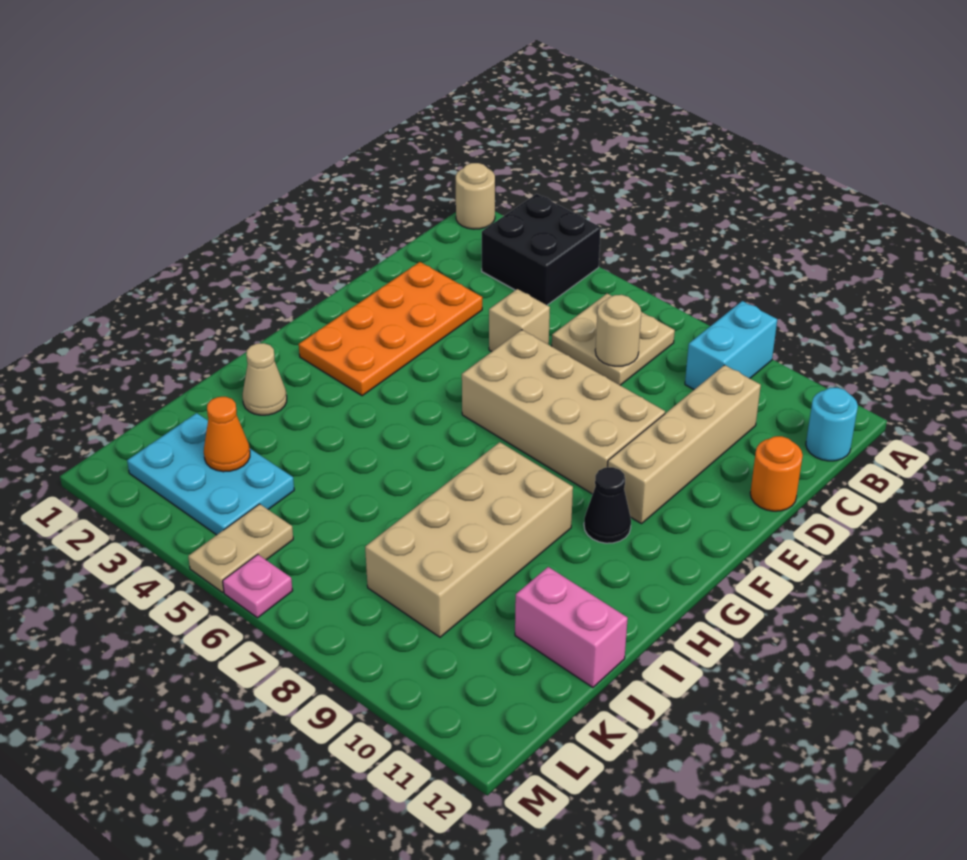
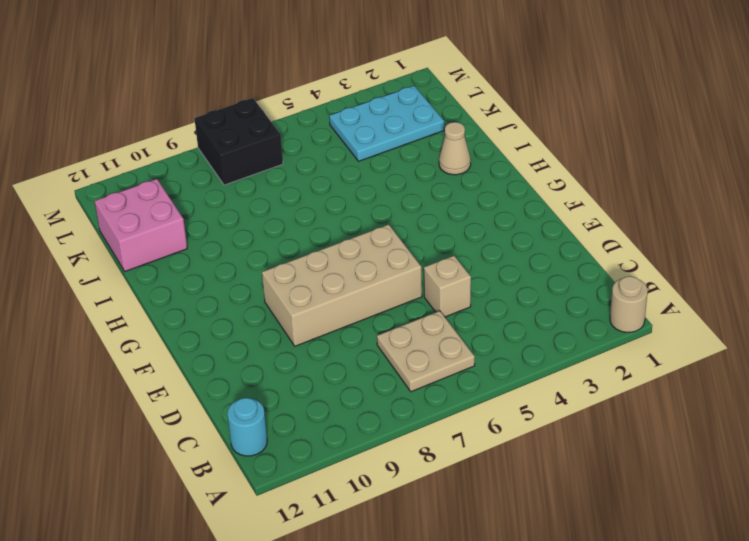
pink brick J11:K12 level 1 -> pink brick J11:J12 level 1
black brick L7:M8 level 1 -> black brick A3:B4 level 1
none -> cyan brick A9:B9 level 1
none -> tan brick C10:F10 level 1
none -> orange plate D2:G3 level 1

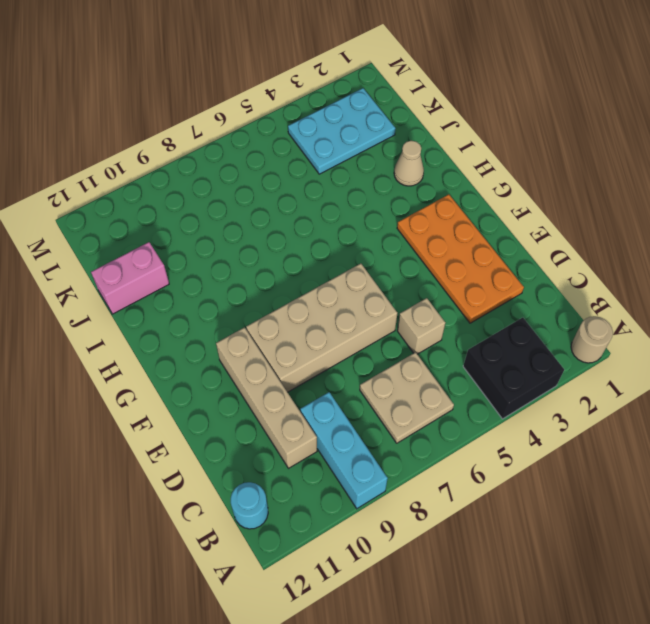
cyan brick A9:C9 level 1 -> cyan brick A9:B9 level 1
none -> orange round brick D12 level 1
none -> black cone G10 level 1
none -> tan brick H8:K9 level 1

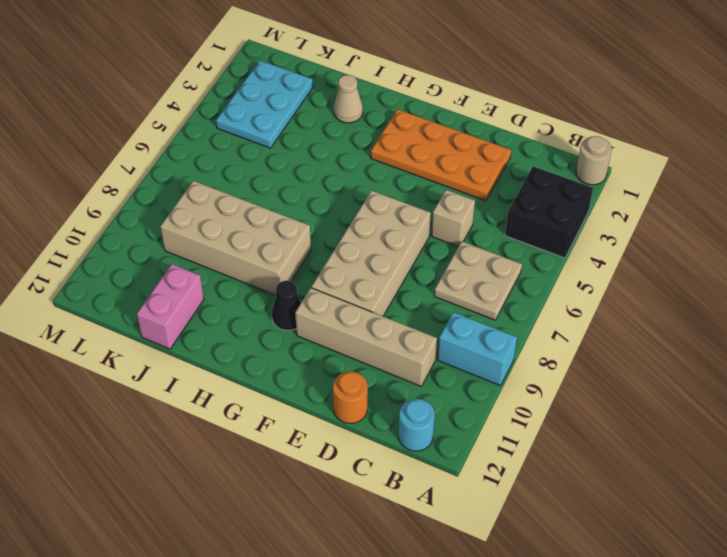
none -> tan plate L5:M5 level 1
none -> pink plate M6 level 1
none -> tan round brick C7 level 2

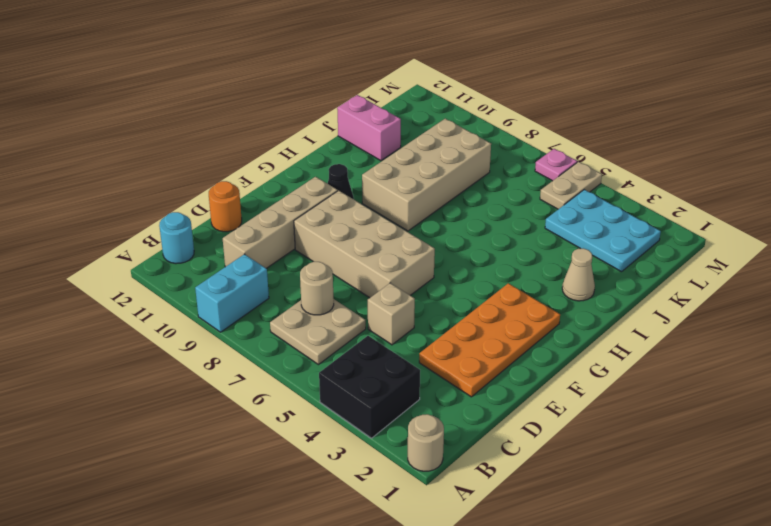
none -> orange cone K3 level 2

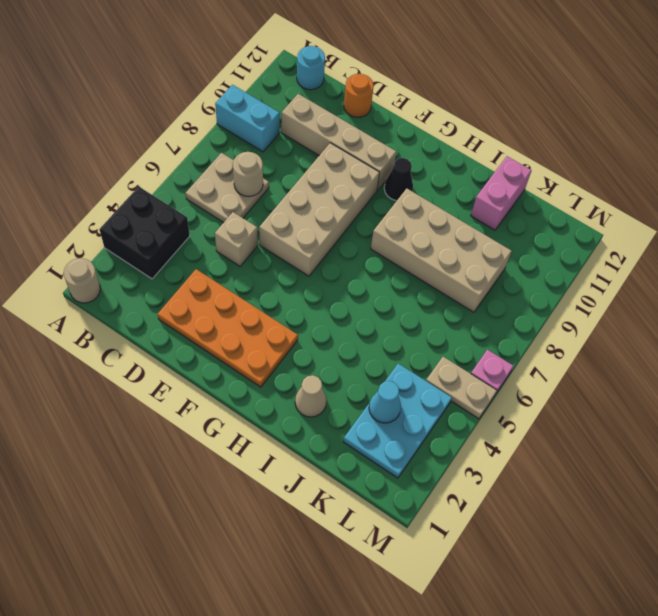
cyan cone K3 level 2 -> orange cone K3 level 2

